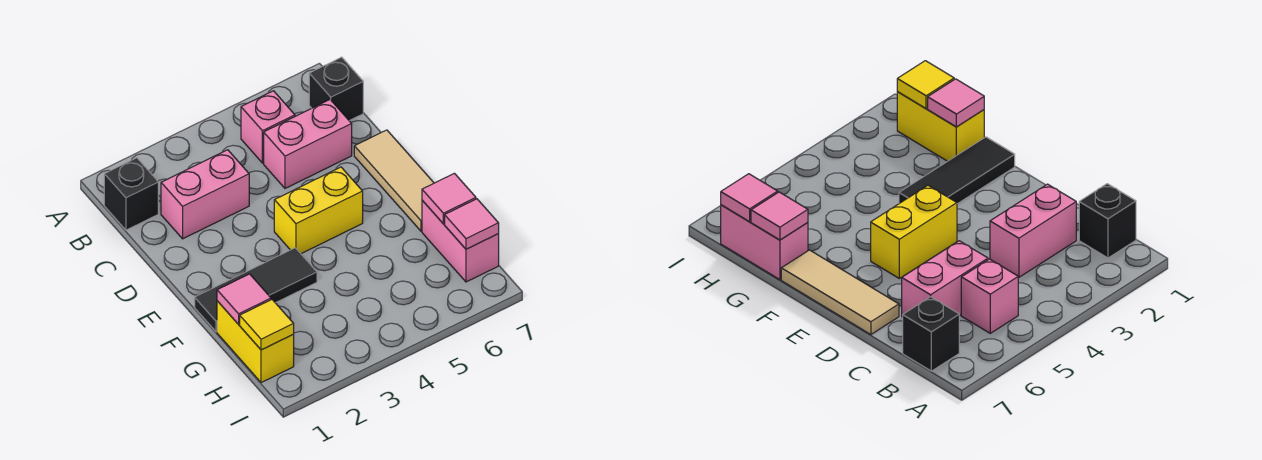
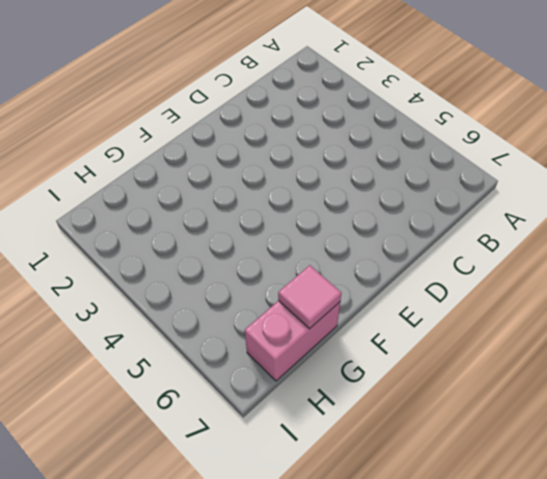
none -> black brick B1 level 1
none -> pink brick B5 level 1
none -> black brick B7 level 1

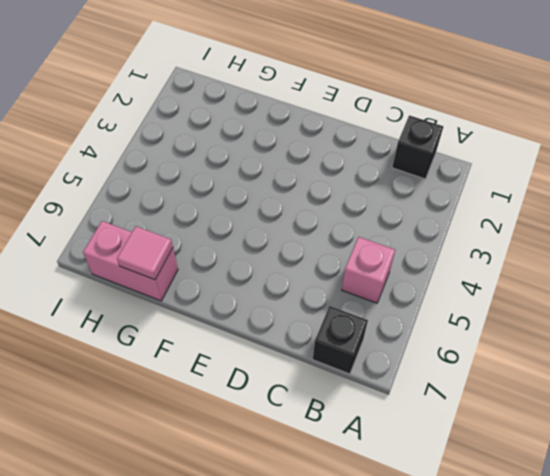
none -> pink brick C2:C3 level 1
none -> pink brick C5:C6 level 1
none -> tan tile D7:F7 level 1

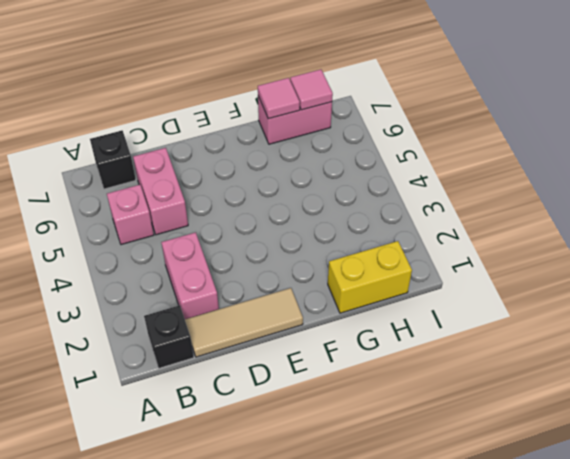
tan tile C1:E1 level 1 -> tan tile D7:F7 level 1
none -> yellow brick E4:E5 level 1
none -> black tile F1:F3 level 1
none -> pink tile G1 level 2

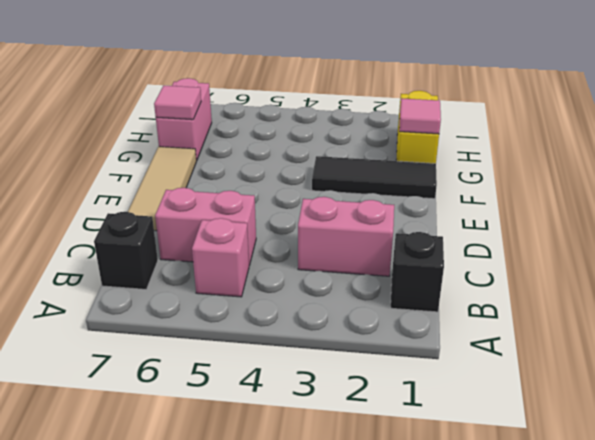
none -> yellow brick E4:E5 level 1
none -> yellow tile H1 level 2
none -> pink tile H7 level 2

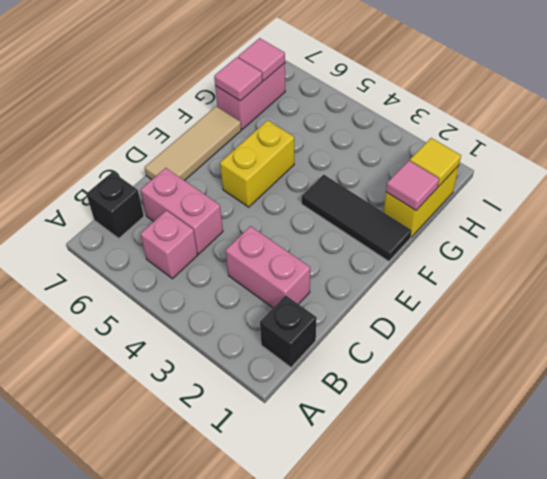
yellow brick E5:F5 level 1 -> yellow brick E4:E5 level 1

